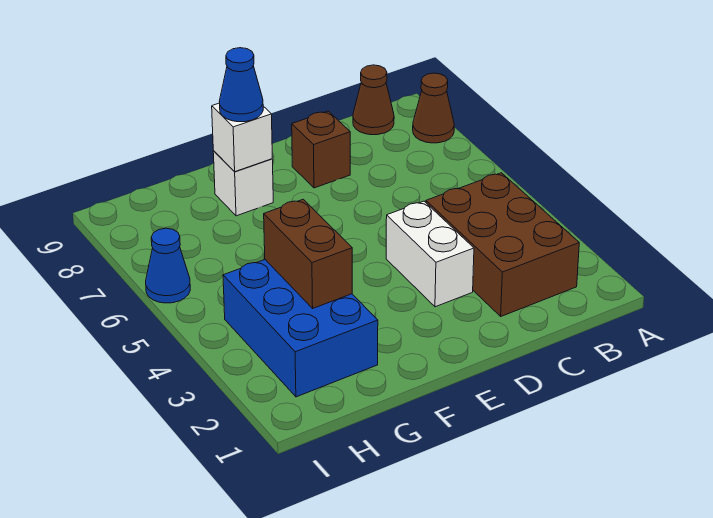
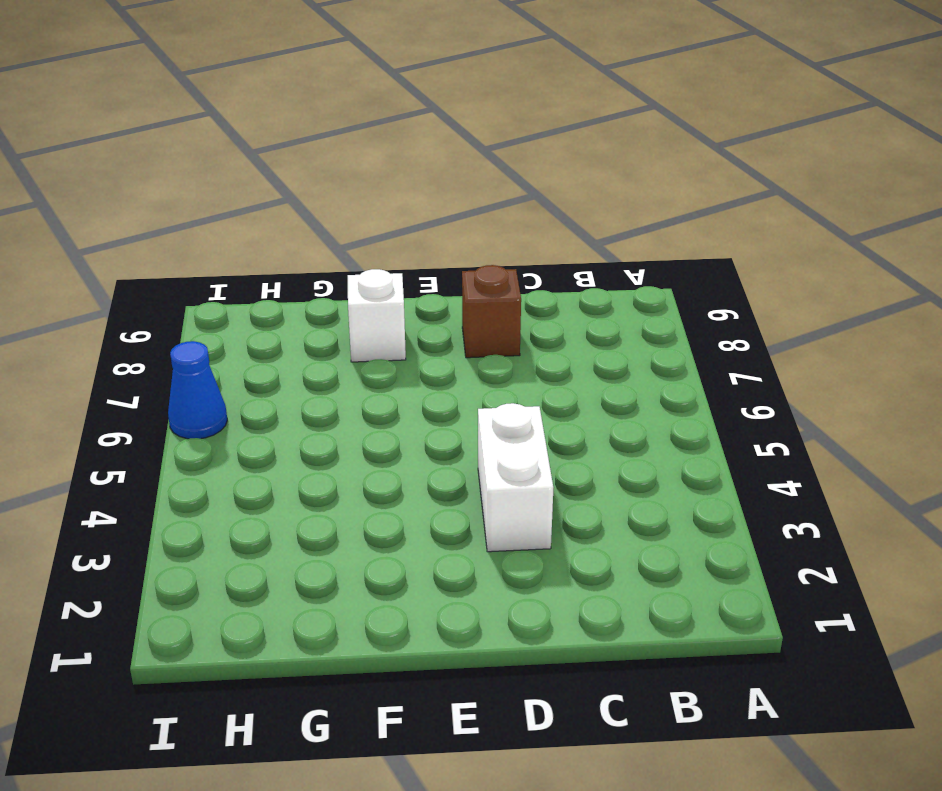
none -> brown cone A8 level 1
none -> brown brick B2:C4 level 1

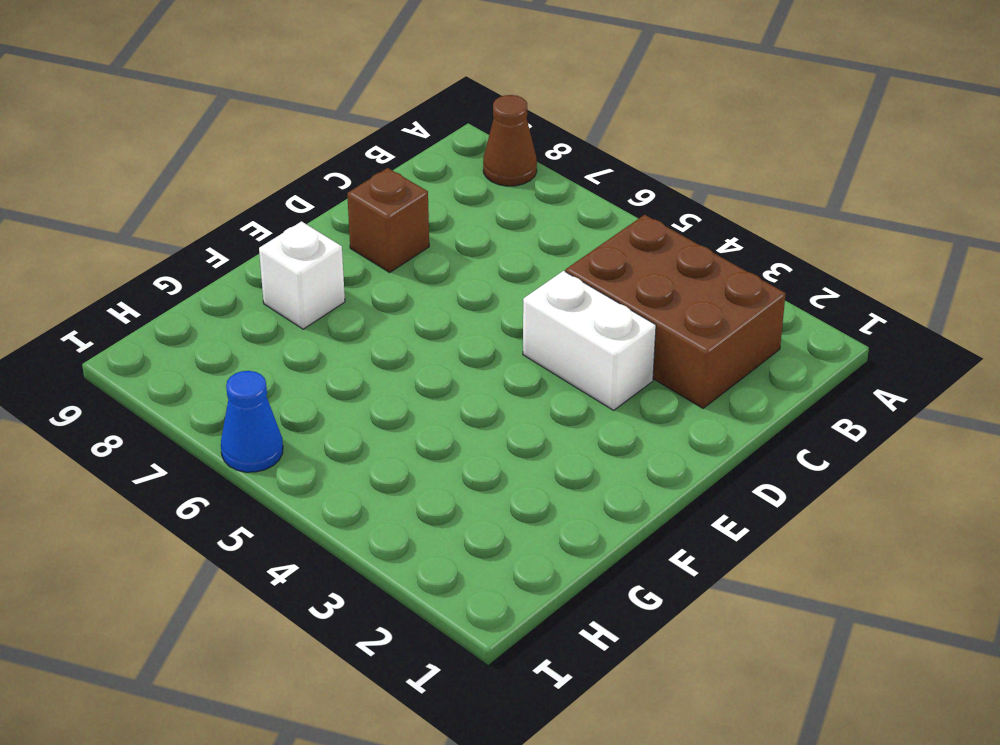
none -> brown cone B9 level 1
none -> blue brick G2:H4 level 1

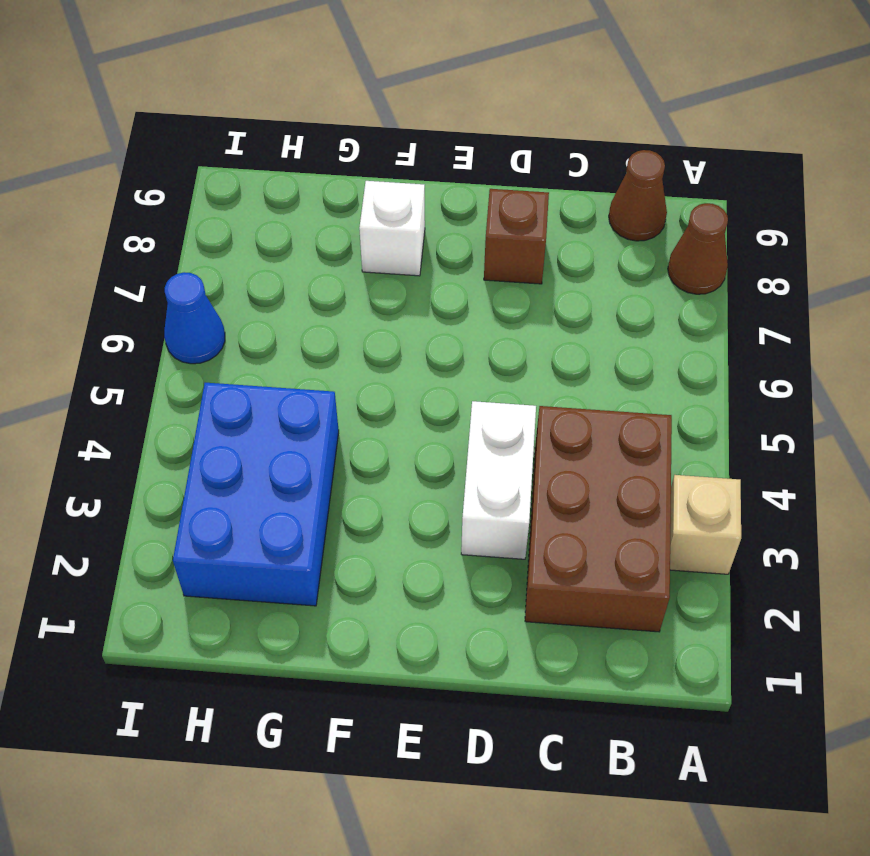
tan brick A3 level 1 -> none
none -> white brick F8 level 2
none -> brown brick G3:G4 level 2

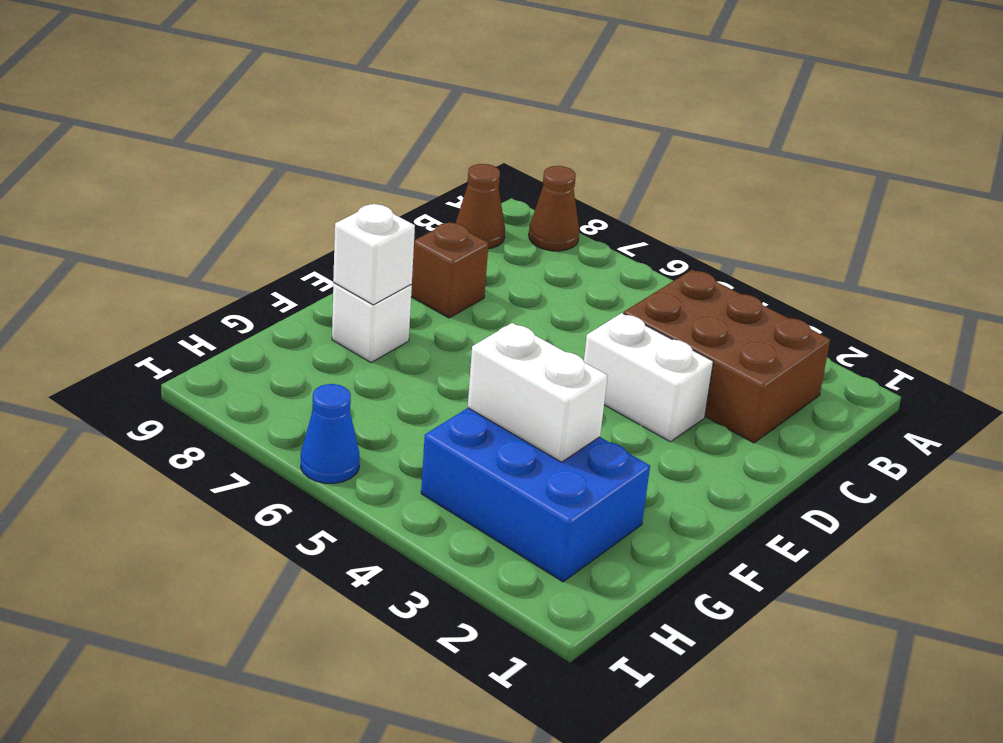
white brick G3:G4 level 2 -> brown brick G3:G4 level 2
none -> blue cone F8 level 3

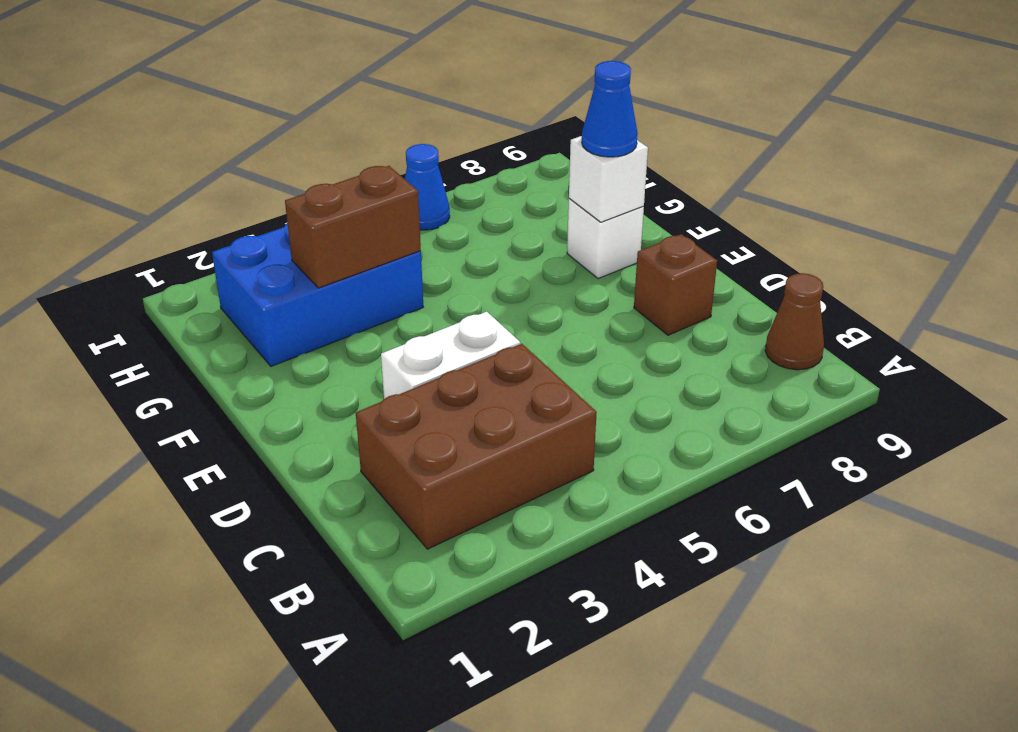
none -> brown cone A8 level 1

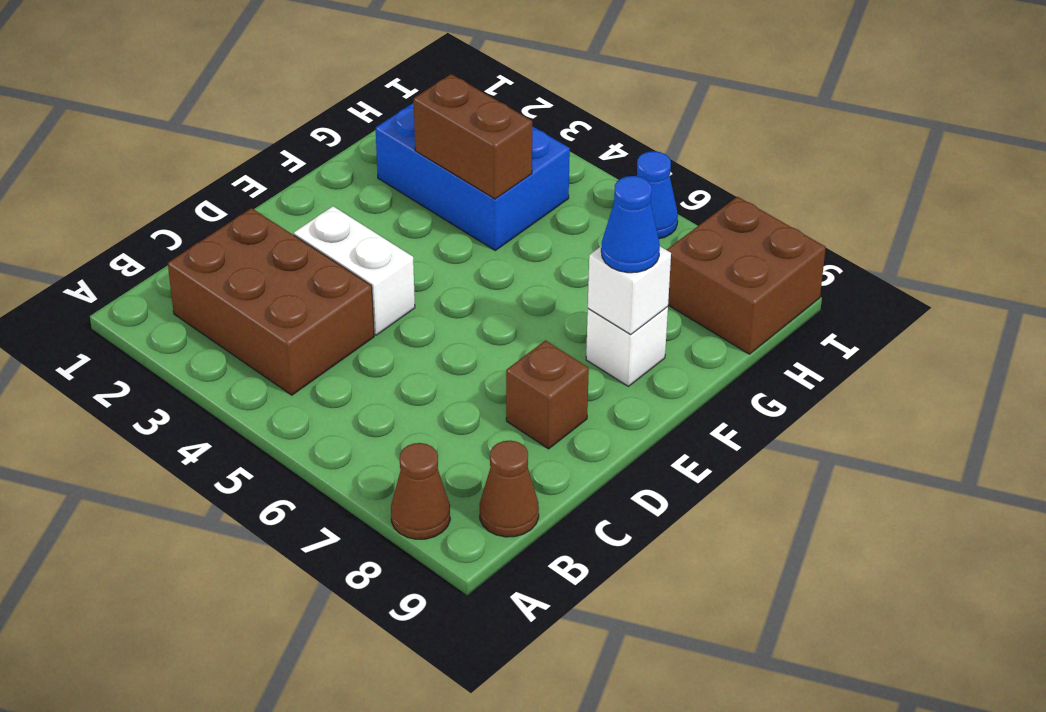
brown brick H8:I9 level 1 -> none

